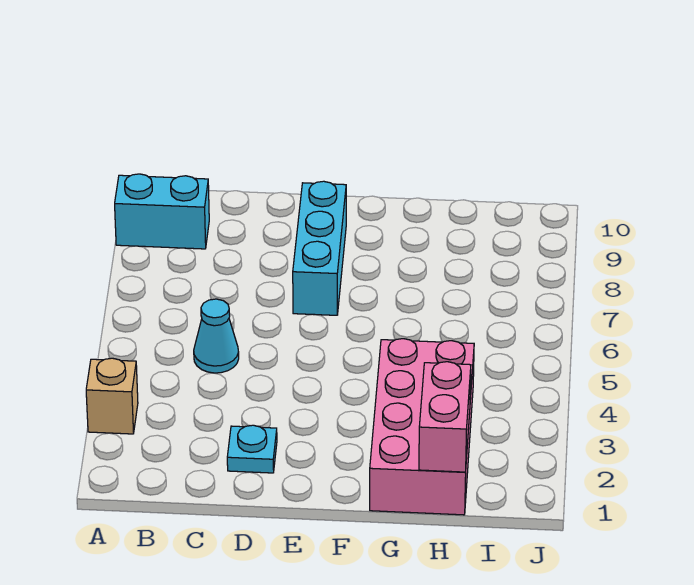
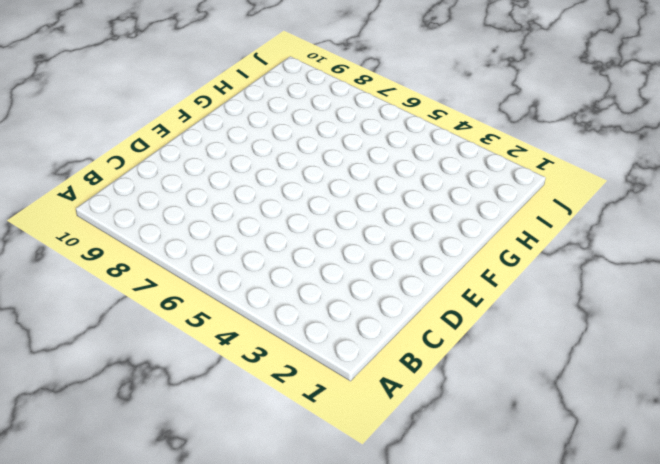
none -> tan brick A3 level 1
none -> cyan brick A9:B9 level 1

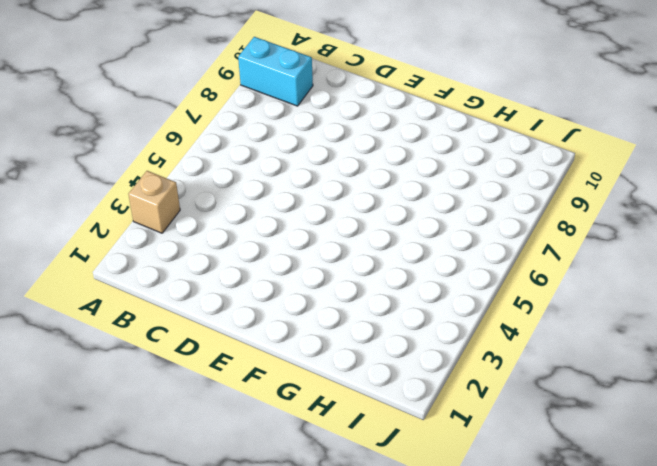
none -> cyan cone C5 level 1
none -> cyan plate D2 level 1

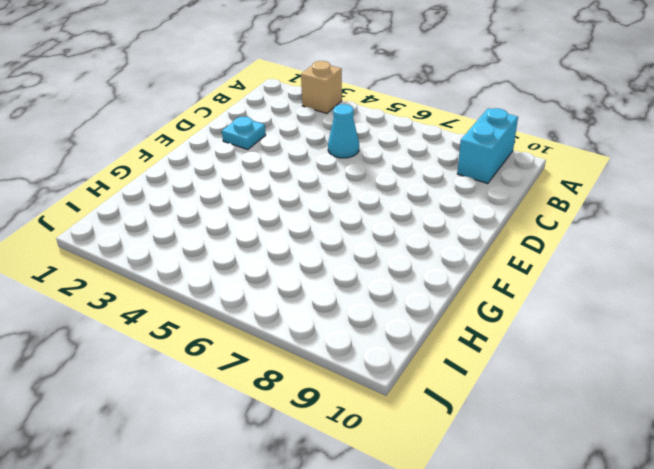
none -> cyan brick E7:E9 level 1
none -> pink brick G1:H4 level 1

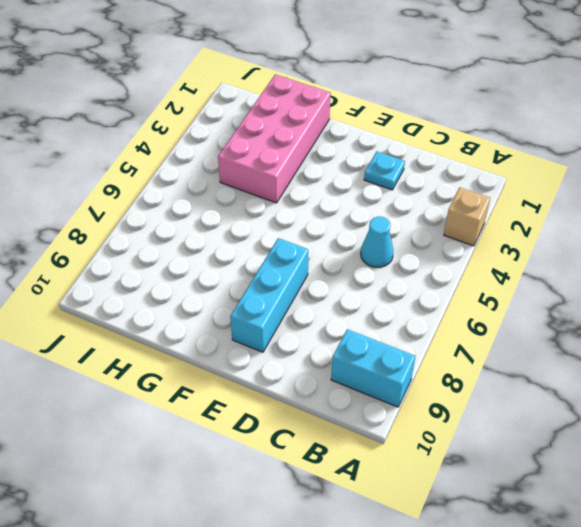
none -> pink brick H1:H2 level 2

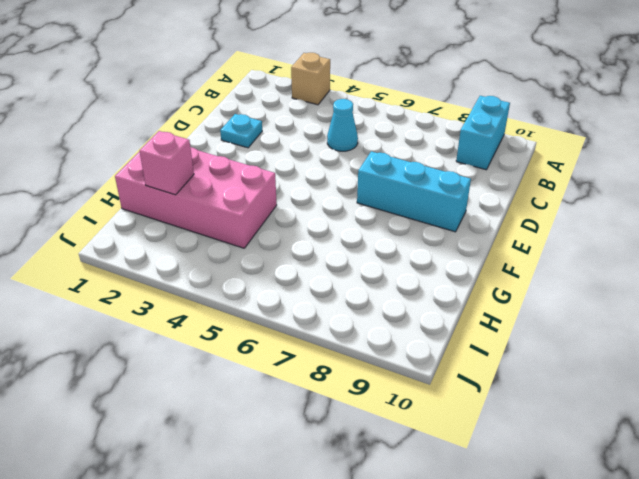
pink brick H2 level 2 -> pink brick H1:H2 level 2

